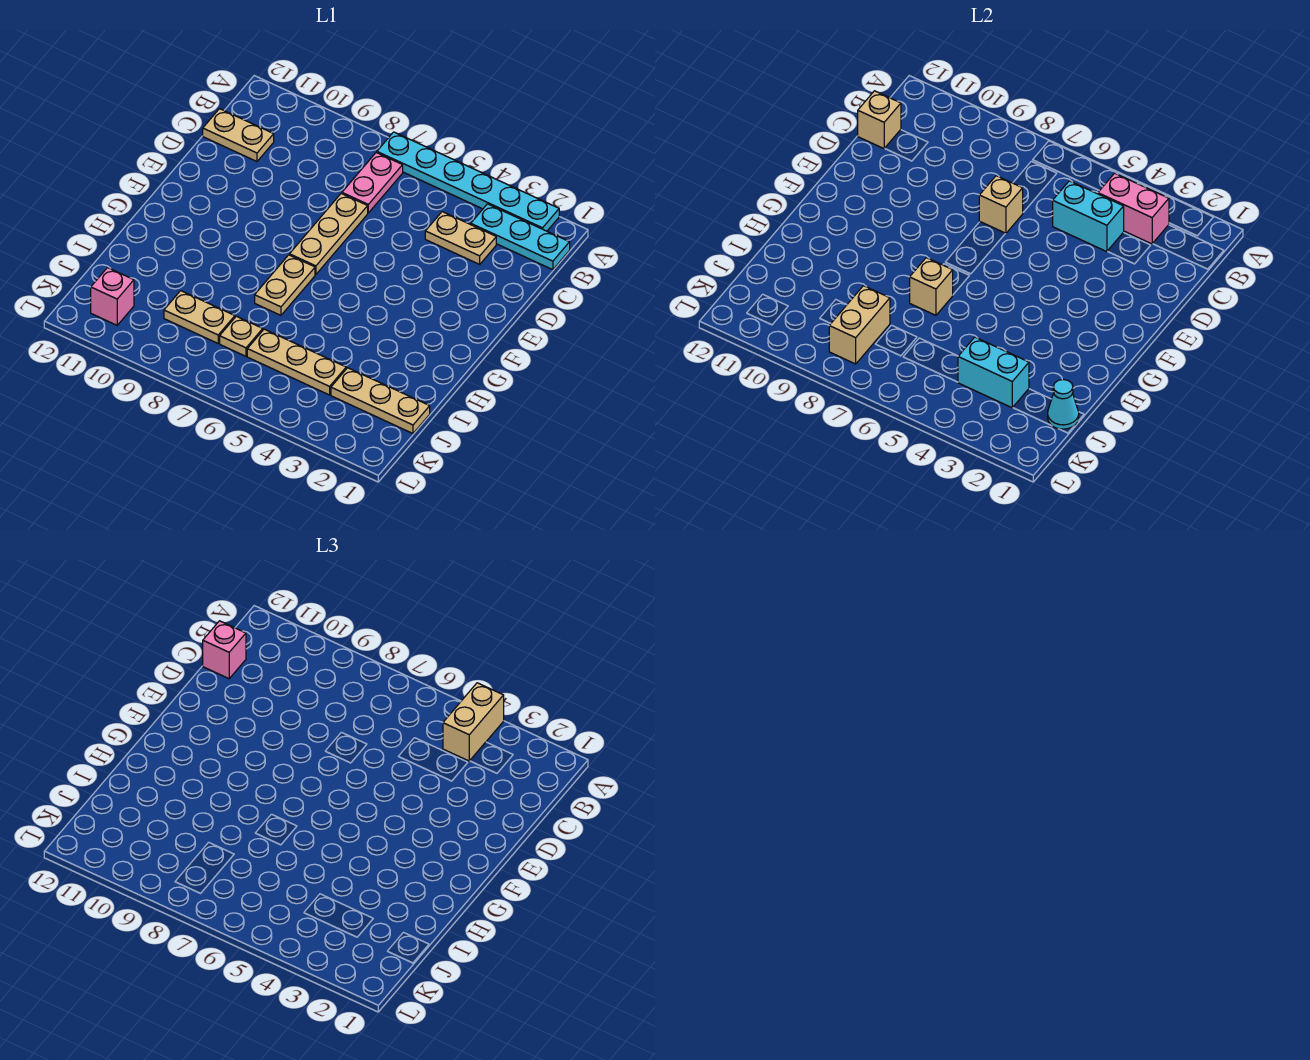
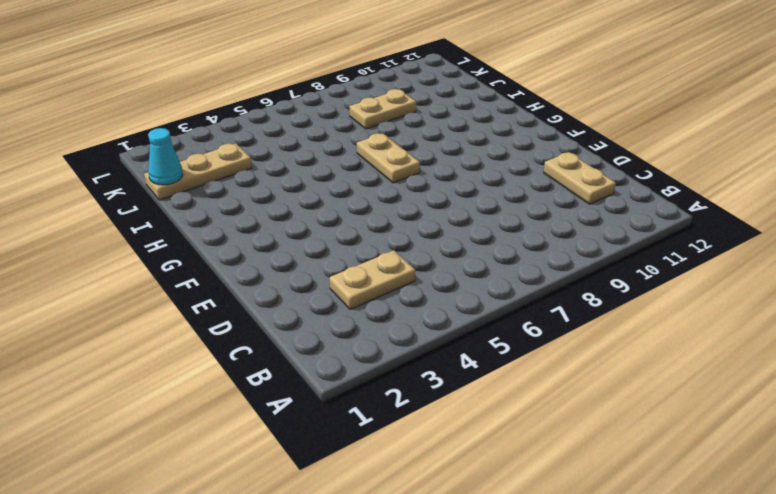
tan plate C11:D11 level 1 -> tan plate C11:C12 level 1
none -> cyan plate A2:A7 level 1
none -> cyan plate B1:B3 level 1
none -> pink plate B7:C7 level 1

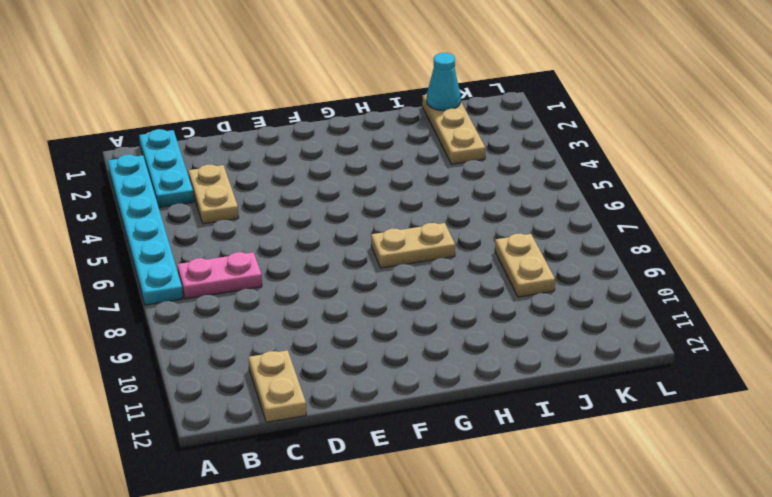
none -> tan plate D7:F7 level 1
none -> tan plate J4:J6 level 1
none -> tan plate J7 level 1

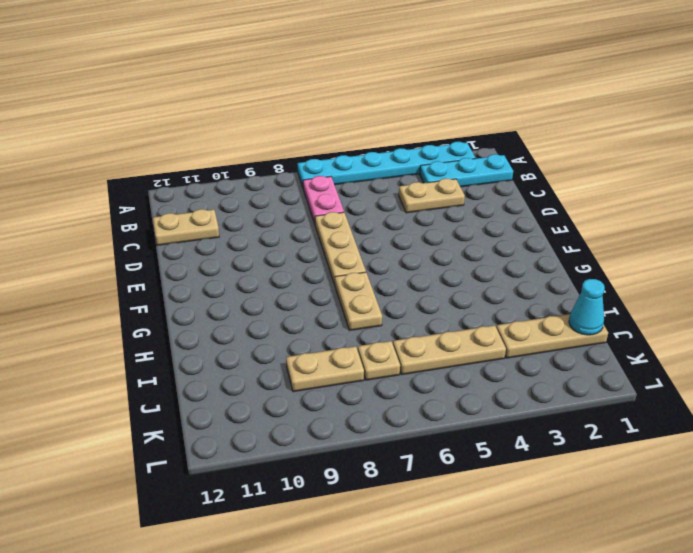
none -> pink brick K11 level 1
none -> pink brick B3:B4 level 2
none -> cyan brick C4:C5 level 2

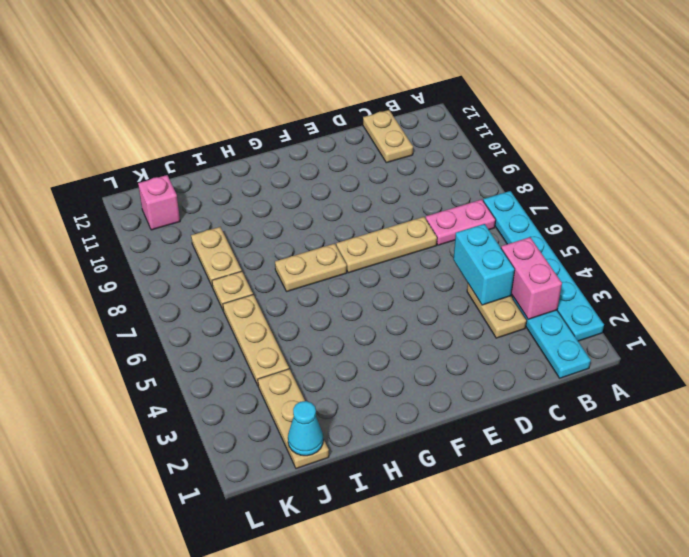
none -> tan brick C12 level 2
none -> tan brick D7 level 2
none -> tan brick H7 level 2

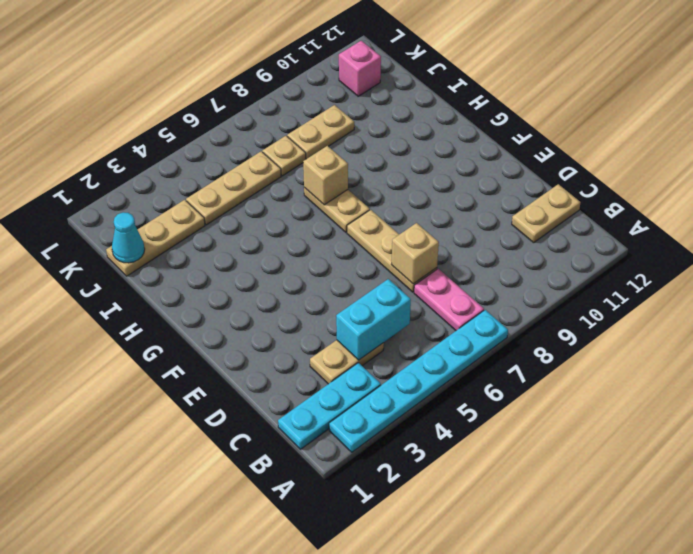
none -> pink brick B3:B4 level 2
none -> tan brick C12 level 2
none -> cyan brick J3:J4 level 2

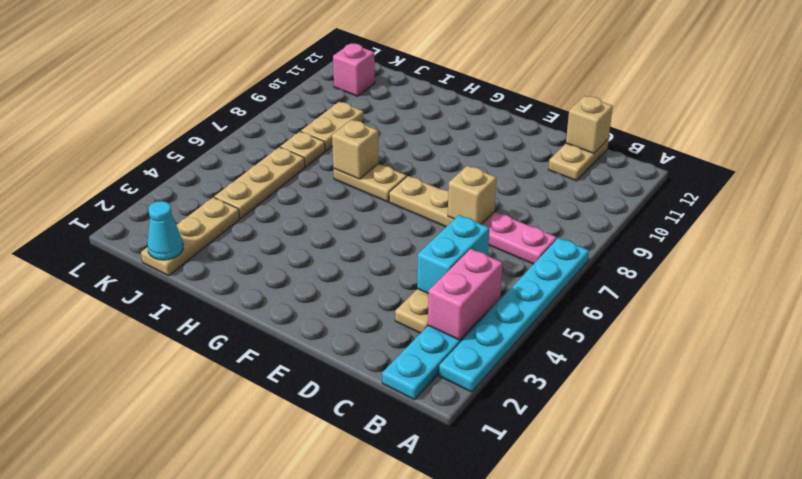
none -> cyan brick J3:J4 level 2
none -> tan brick J8:K8 level 2
none -> tan brick A4:B4 level 3

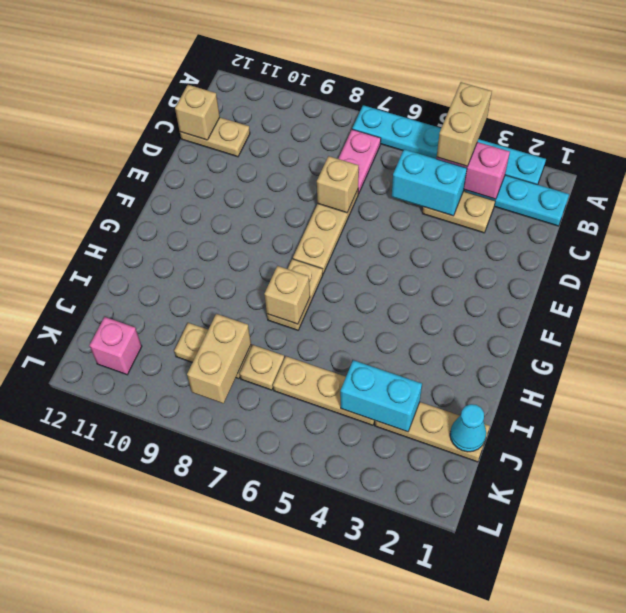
none -> pink brick C12 level 3

